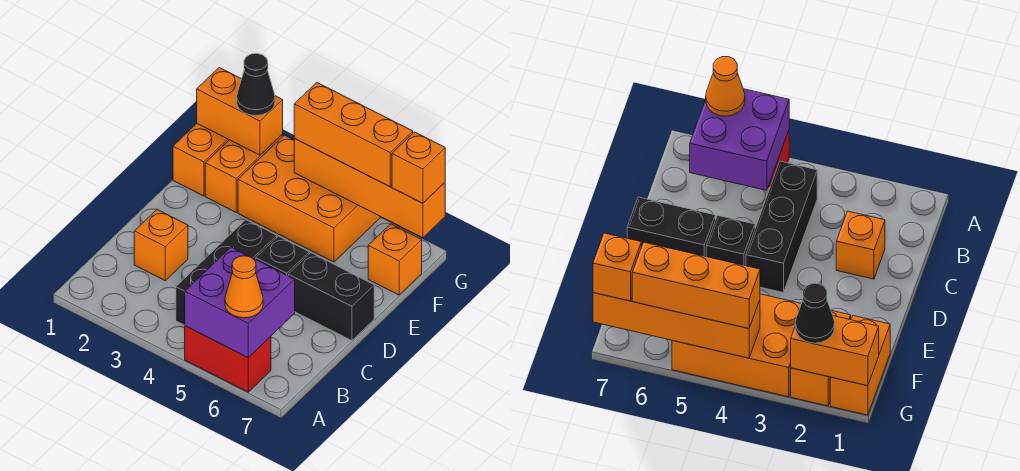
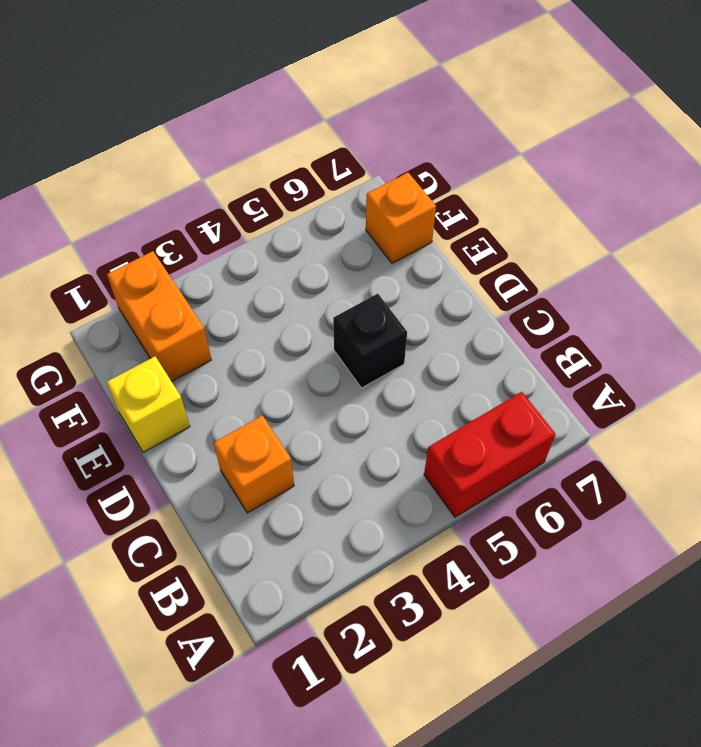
yellow brick E1 level 1 -> none
none -> black brick B4:D4 level 1
none -> black brick D6:D7 level 1
none -> orange brick F1:G1 level 1

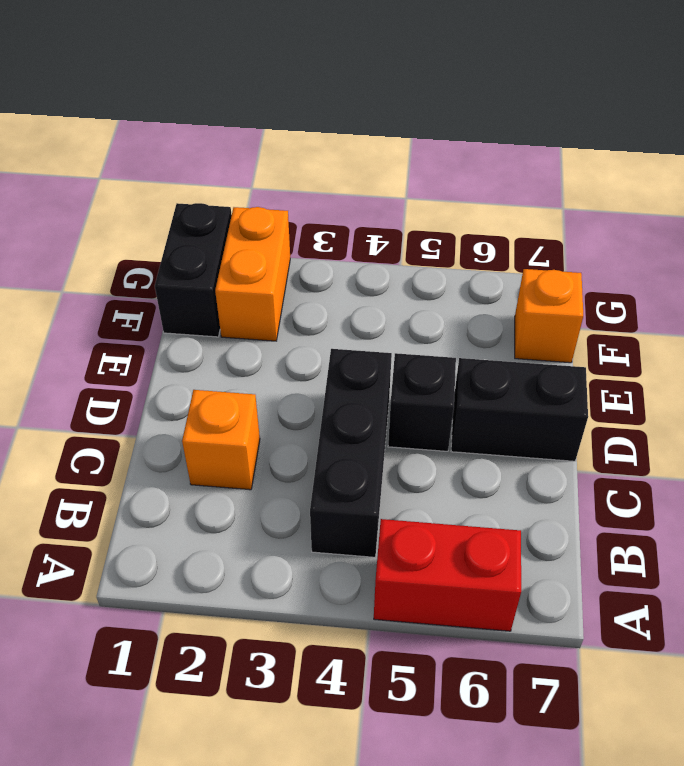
black brick F1:G1 level 1 -> orange brick F1:G1 level 1
none -> orange brick F3:G5 level 1
none -> purple brick A5:B6 level 2
none -> orange brick G1:G2 level 2

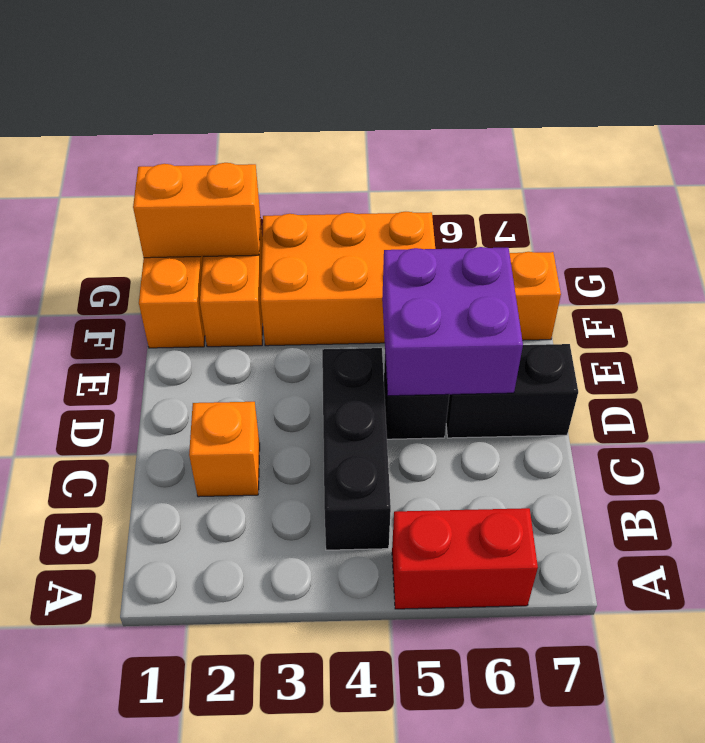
purple brick D5:E6 level 2 -> purple brick A5:B6 level 2
none -> orange brick G4:G7 level 2
none -> orange cone A6 level 3
none -> black cone G2 level 3

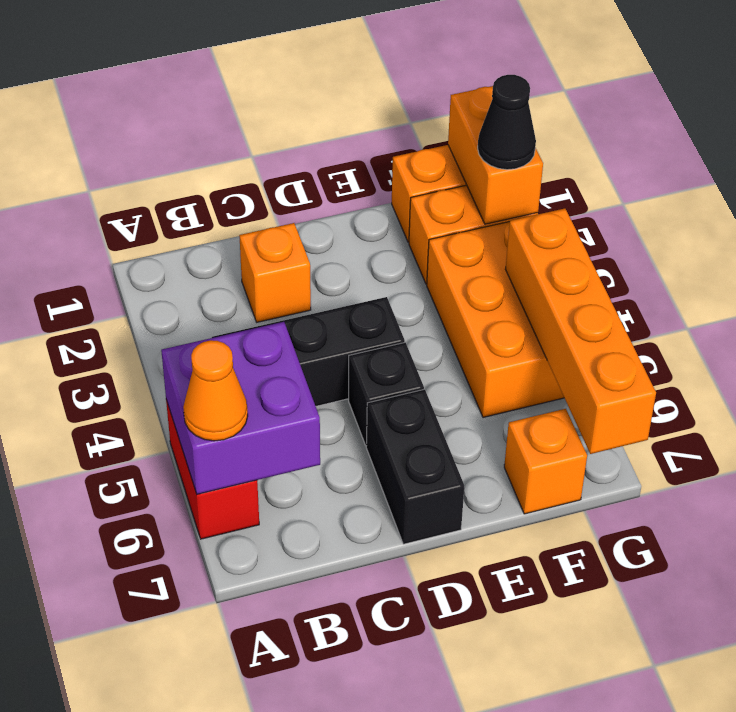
none -> orange brick G4:G6 level 3
none -> orange brick G7 level 3

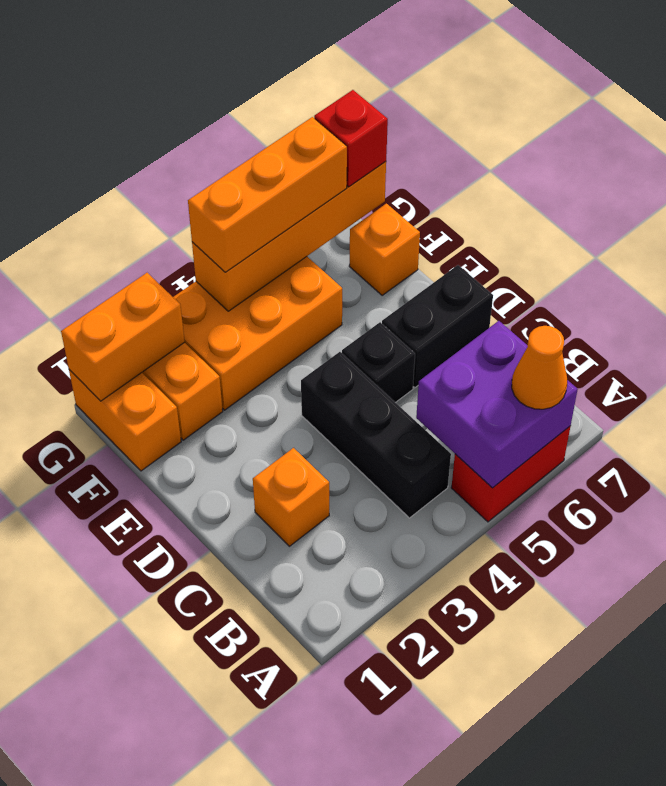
red brick G7 level 3 -> orange brick G7 level 3
none -> black cone G2 level 3

